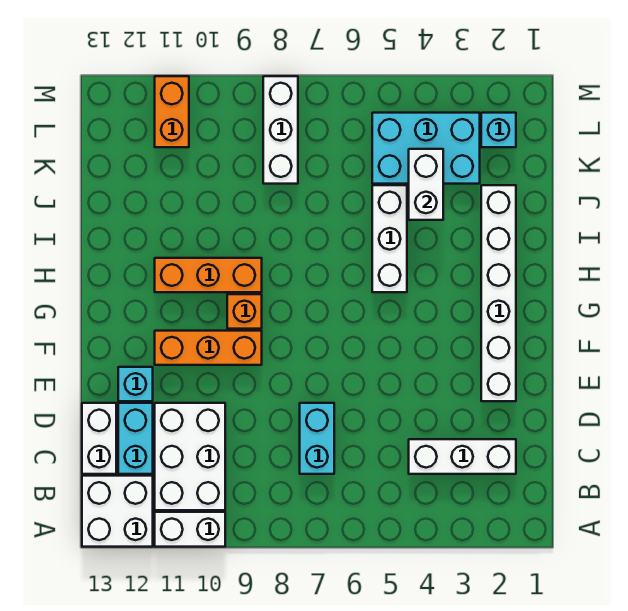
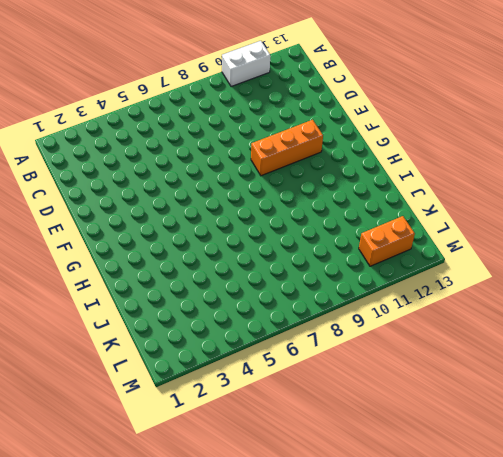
orange brick L11:L12 level 1 -> orange brick L11:M11 level 1
none -> white brick A12:B13 level 1
none -> white brick B10:D11 level 1
none -> white brick C2:C4 level 1

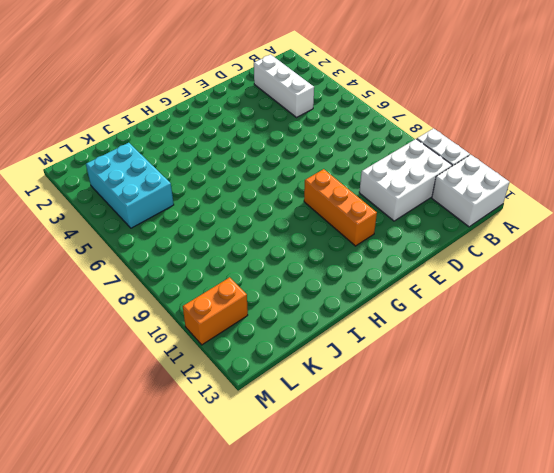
none -> cyan brick C7:D7 level 1
none -> cyan brick C12:D12 level 1
none -> white brick C13:D13 level 1

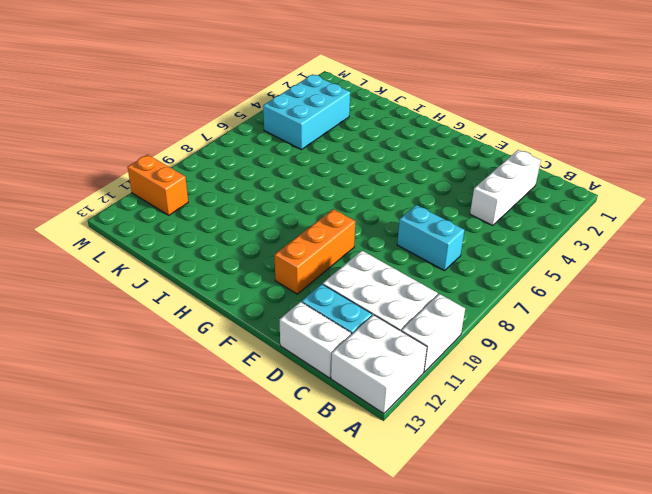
none -> white brick E2:J2 level 1
none -> cyan brick E12 level 1
none -> orange brick G9 level 1

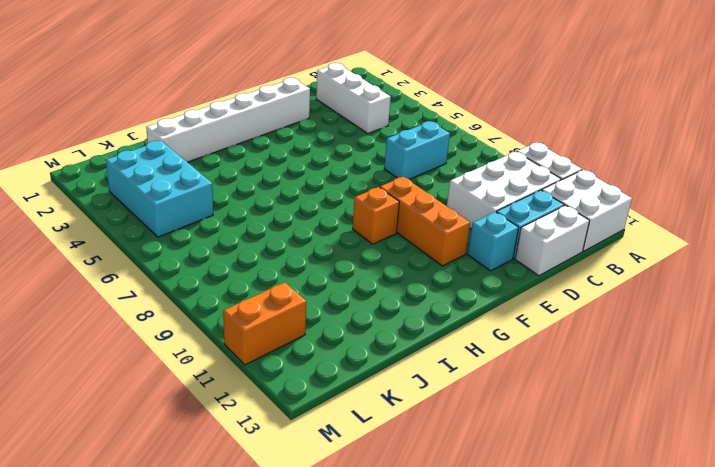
none -> white brick H5:J5 level 1
none -> orange brick H9:H11 level 1
none -> white brick K8:M8 level 1

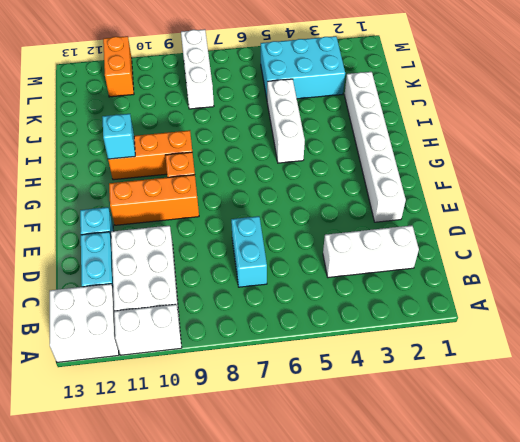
cyan brick H11 level 2 -> cyan brick L2 level 1
none -> white brick C13:D13 level 1
none -> white brick J4:K4 level 2

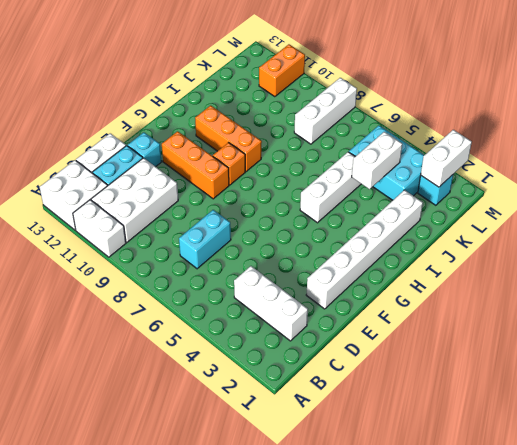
white brick L2:M2 level 2 -> none

